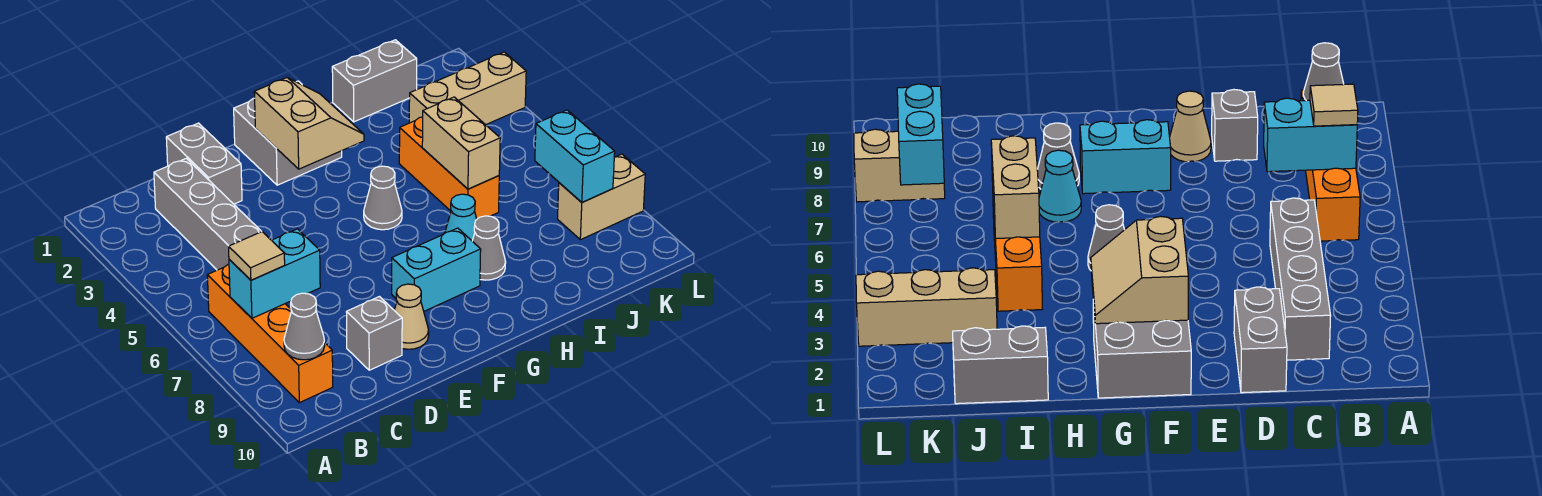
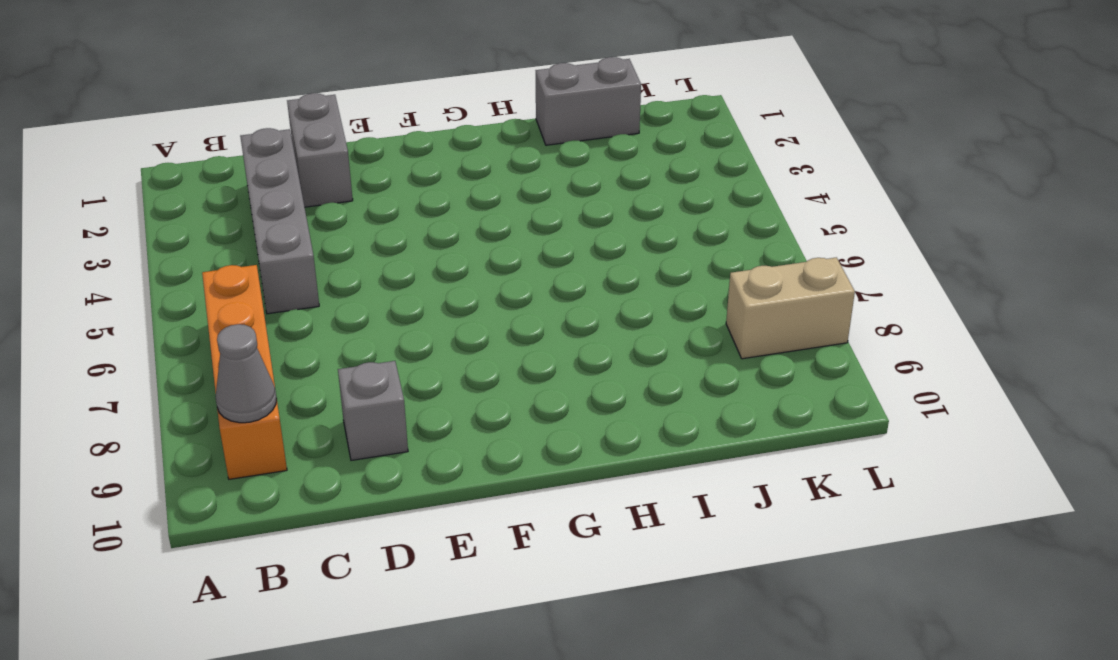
none -> tan cone E9 level 1
none -> grey brick F1:G2 level 1
none -> cyan brick F8:G8 level 1

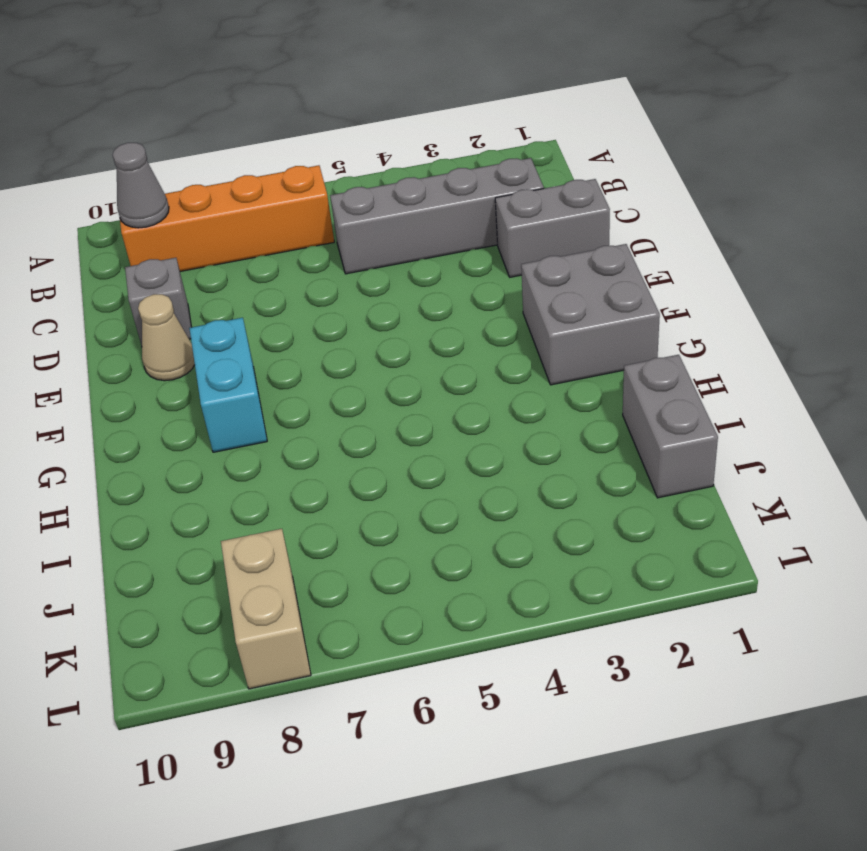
none -> grey cone G5 level 1
none -> cyan cone H7 level 1
none -> grey cone H8 level 1

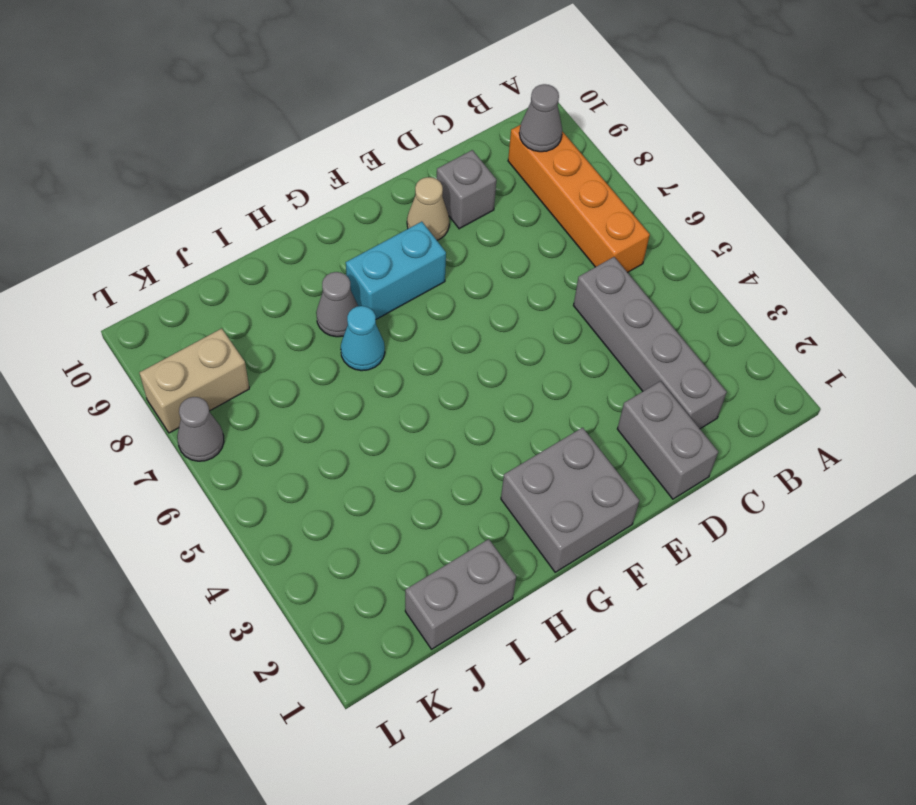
grey cone L7 level 1 -> grey cone G5 level 1
none -> orange brick I4:I6 level 1
none -> tan brick J3:L3 level 1
none -> cyan brick B7:C7 level 2

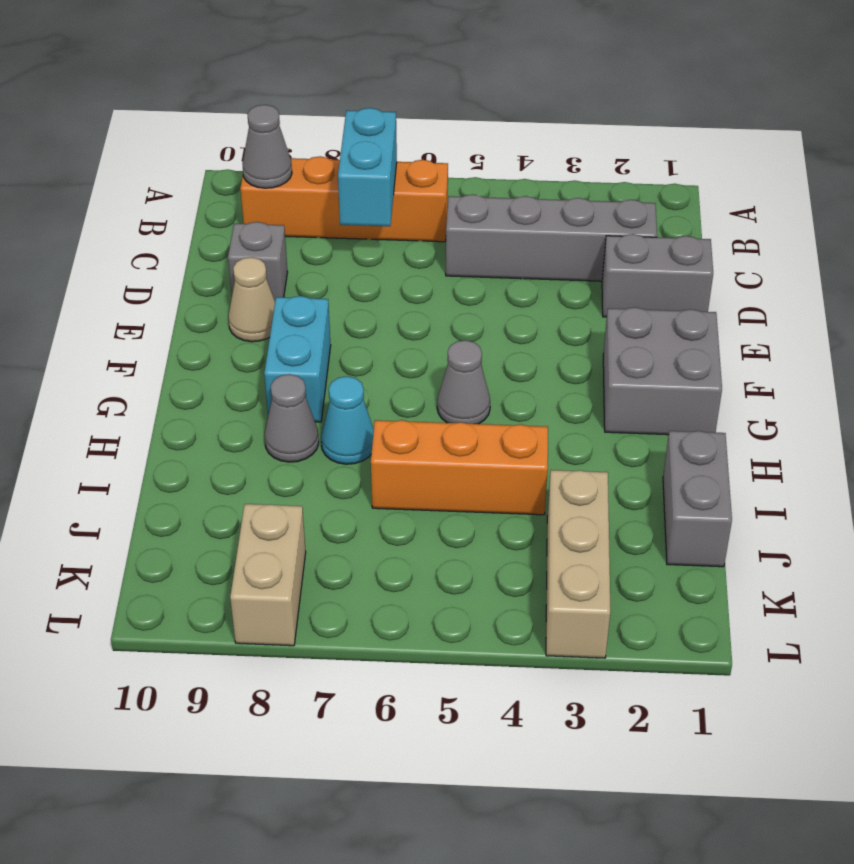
none -> tan slope F2:G3 level 2 top F
none -> tan brick I5:I6 level 2
none -> cyan brick K7:K8 level 2

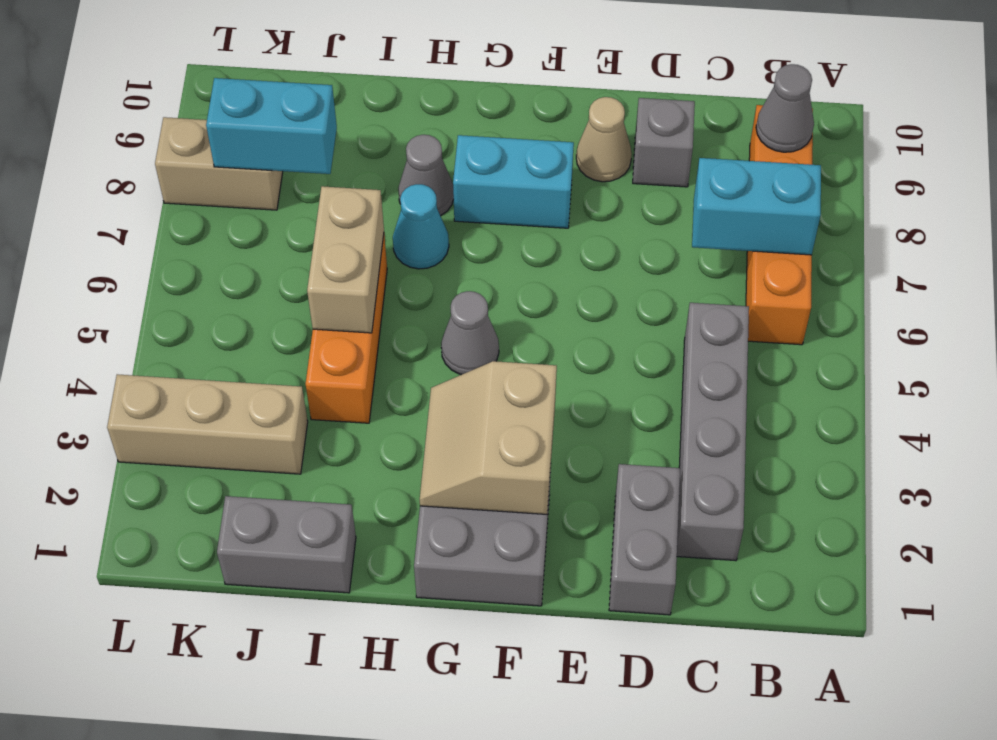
cyan brick J8:K8 level 2 -> cyan brick K7:K8 level 2
none -> tan tile B7 level 3

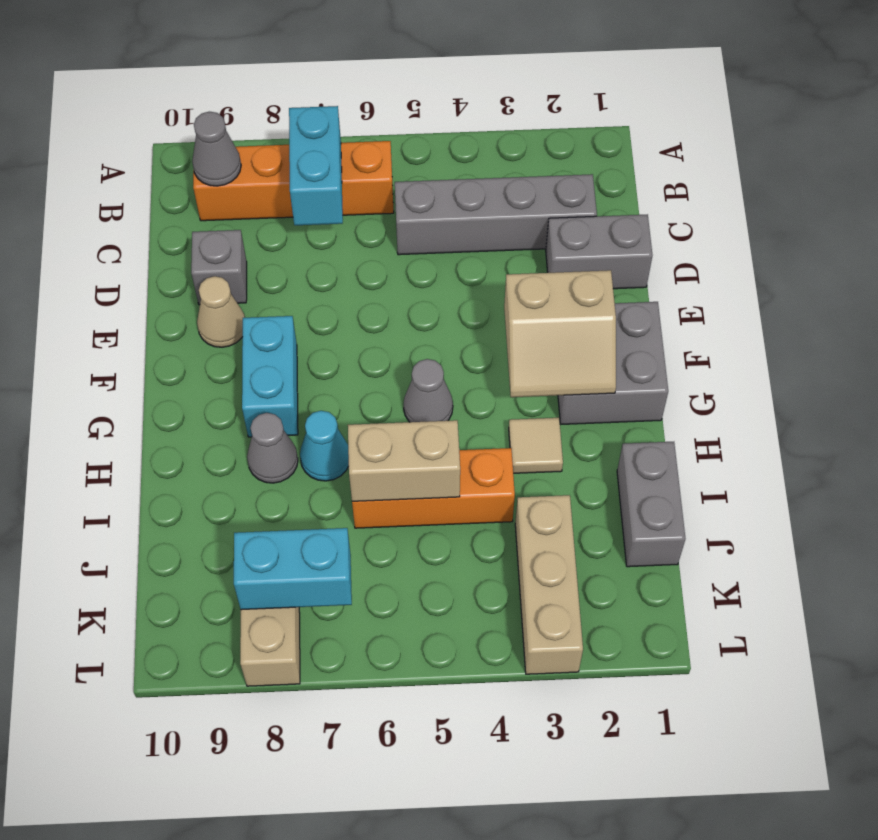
tan tile H3 level 1 -> tan tile B7 level 3

